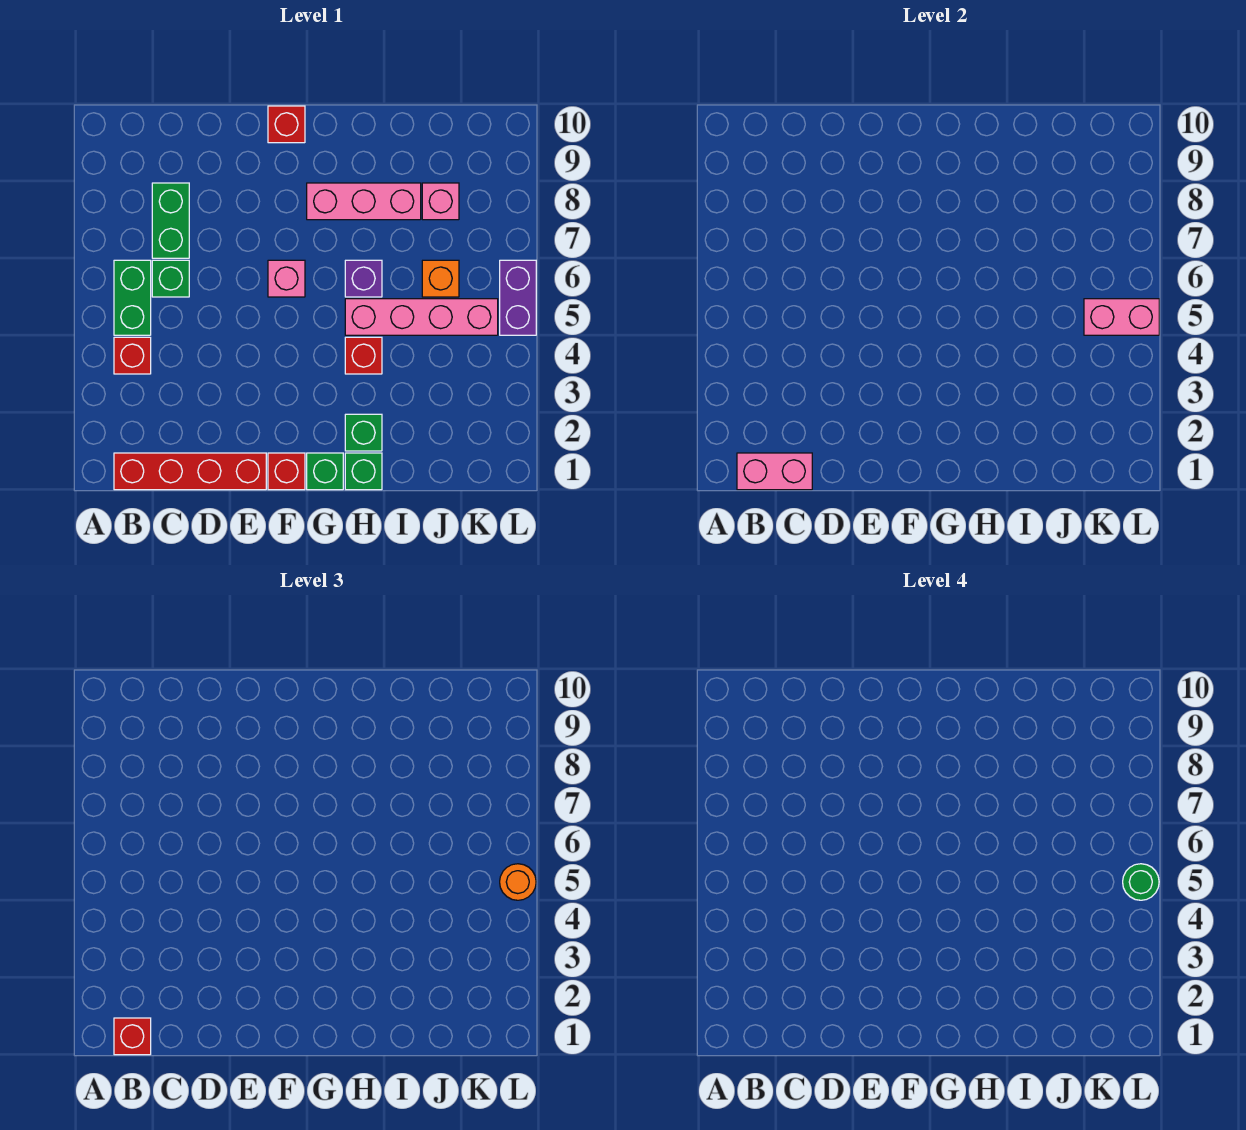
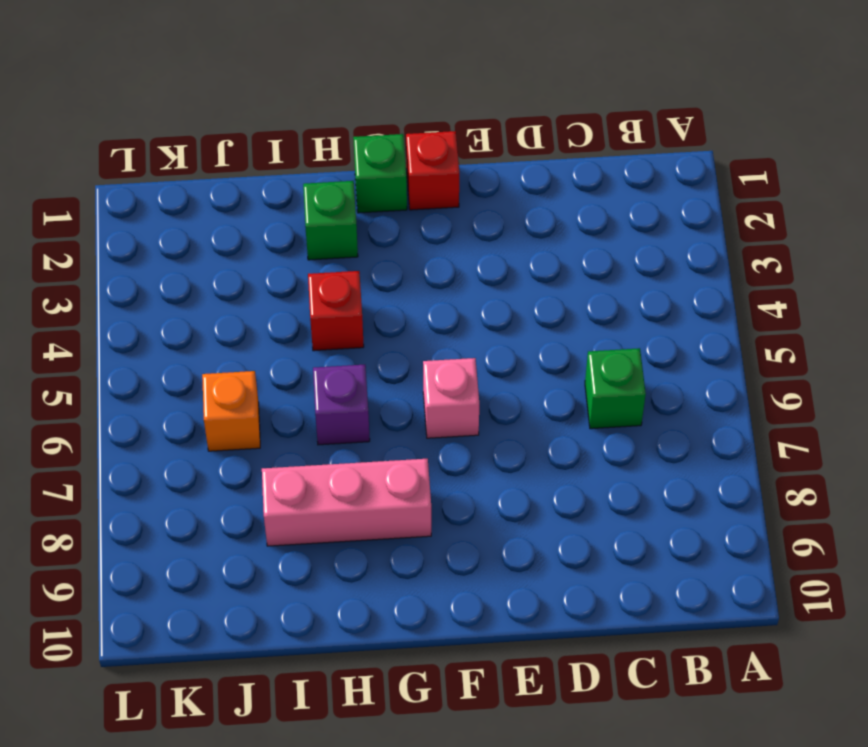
none -> red brick B1:E1 level 1
none -> red brick B4 level 1
none -> green brick B5:B6 level 1

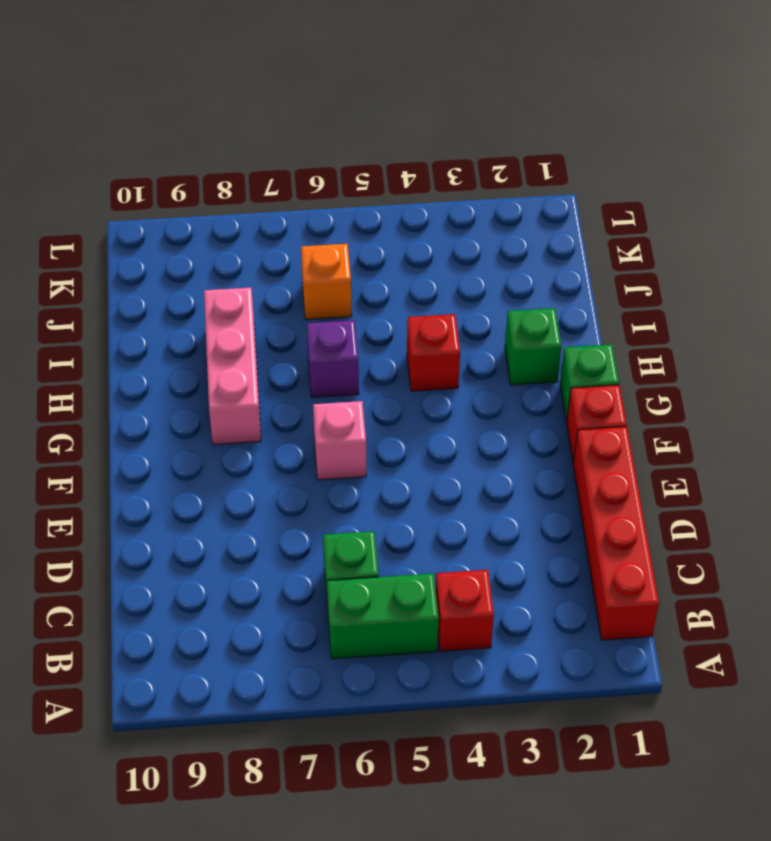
none -> green brick C7:C8 level 1
none -> red brick F10 level 1
none -> green brick H1 level 1

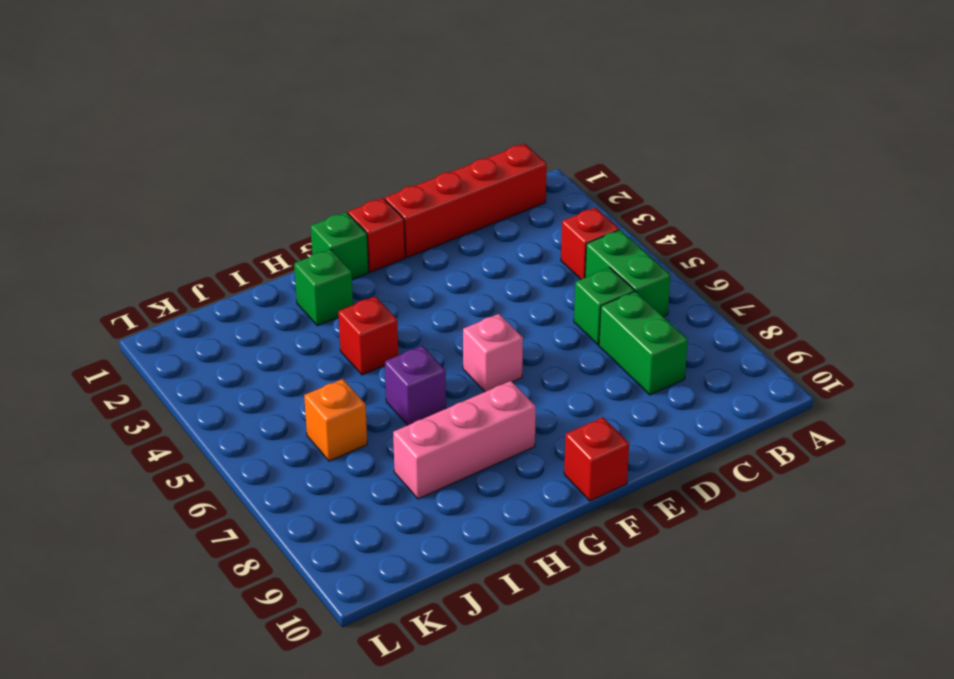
none -> green brick H1 level 1
none -> pink brick H5:K5 level 1
none -> pink brick J8 level 1

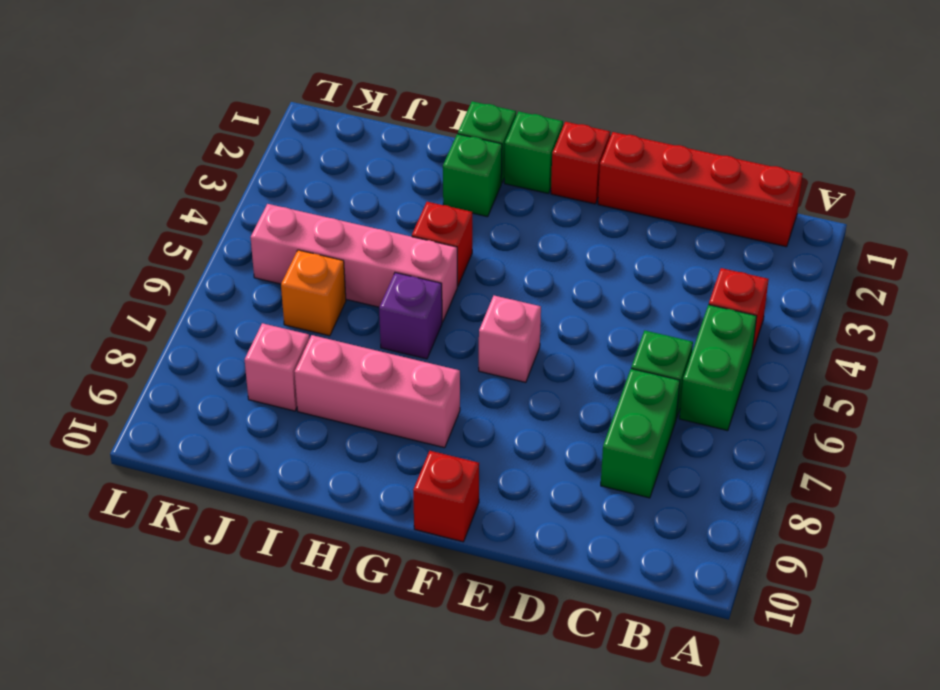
none -> purple brick L5:L6 level 1
none -> pink brick B1:C1 level 2
none -> pink brick K5:L5 level 2

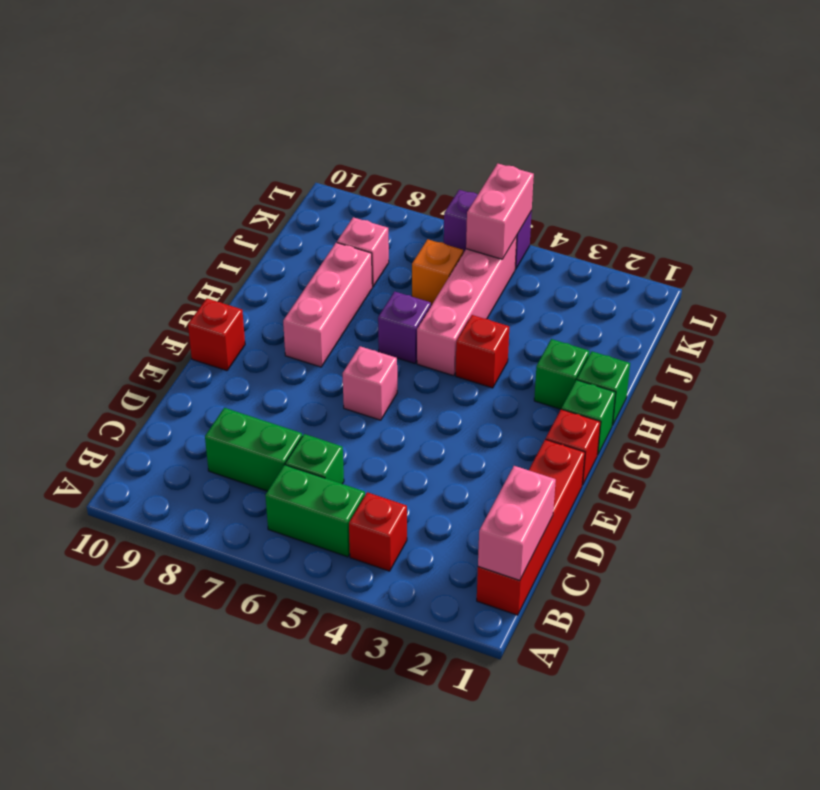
none -> red brick B1 level 3
none -> orange round brick L5 level 3
none -> green round brick L5 level 4

